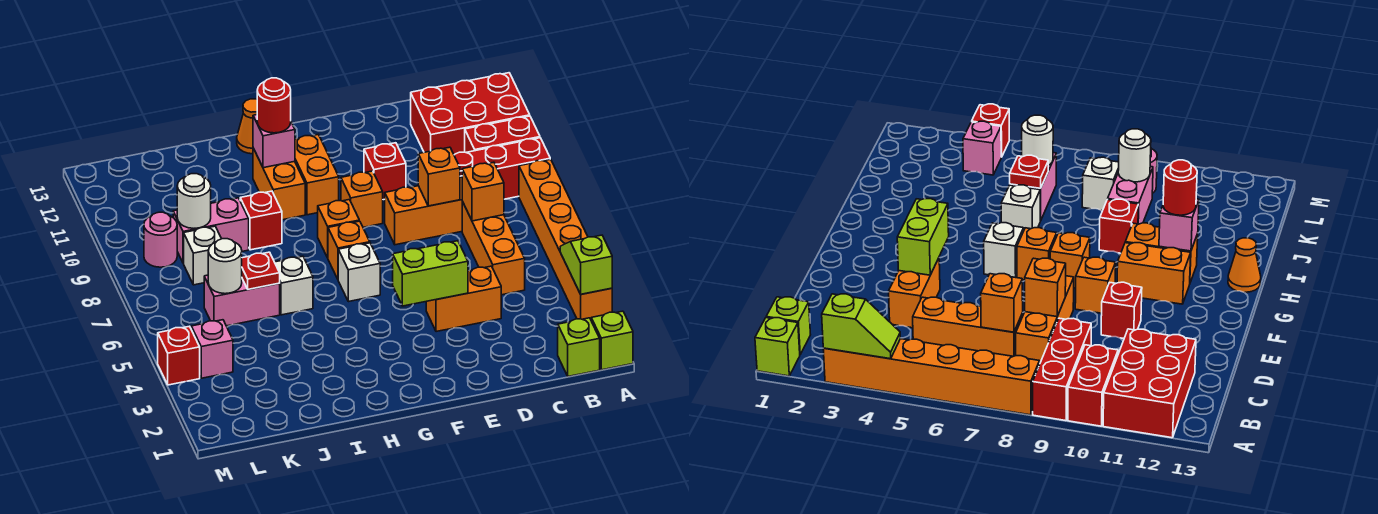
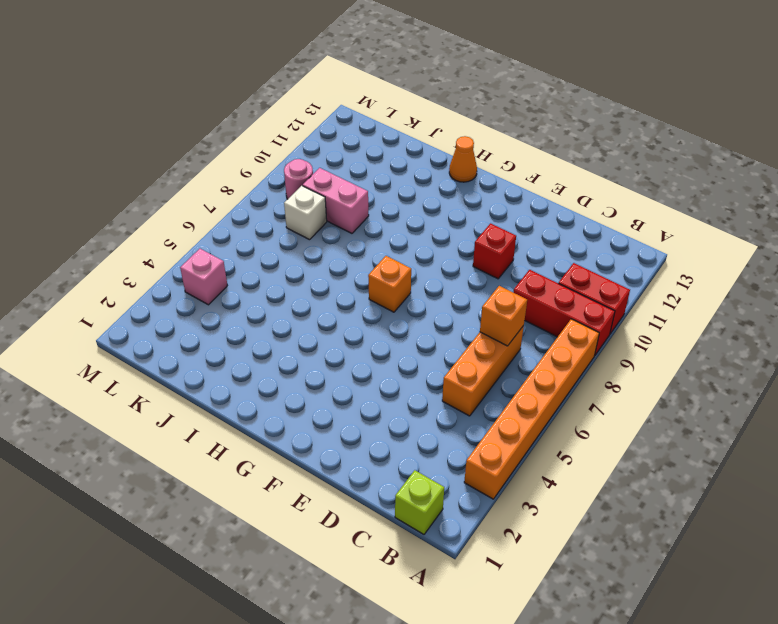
none -> lime brick A1 level 1
none -> red brick A11:C12 level 1
none -> orange brick C8:E8 level 1
none -> orange brick D4:E4 level 1

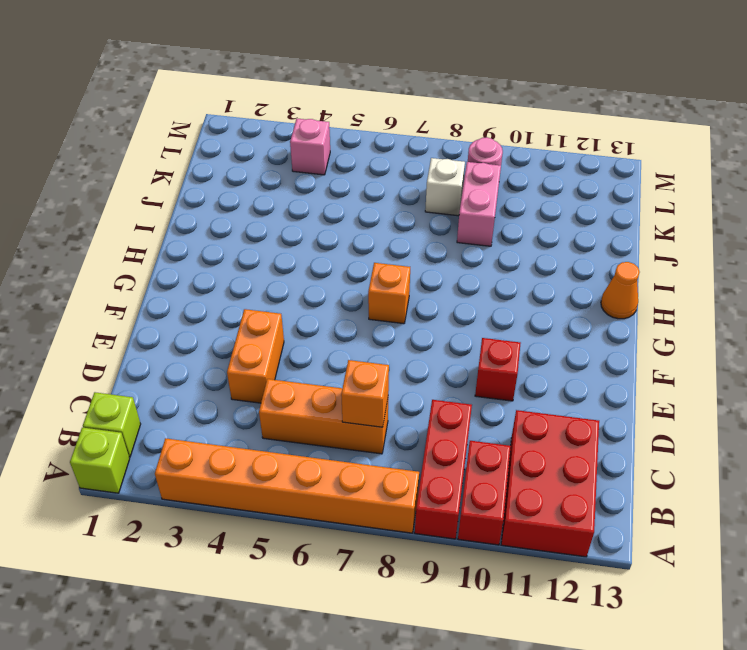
none -> orange brick C8:E8 level 1
none -> orange brick F9 level 1
none -> white brick G6 level 1
none -> orange brick G8 level 1

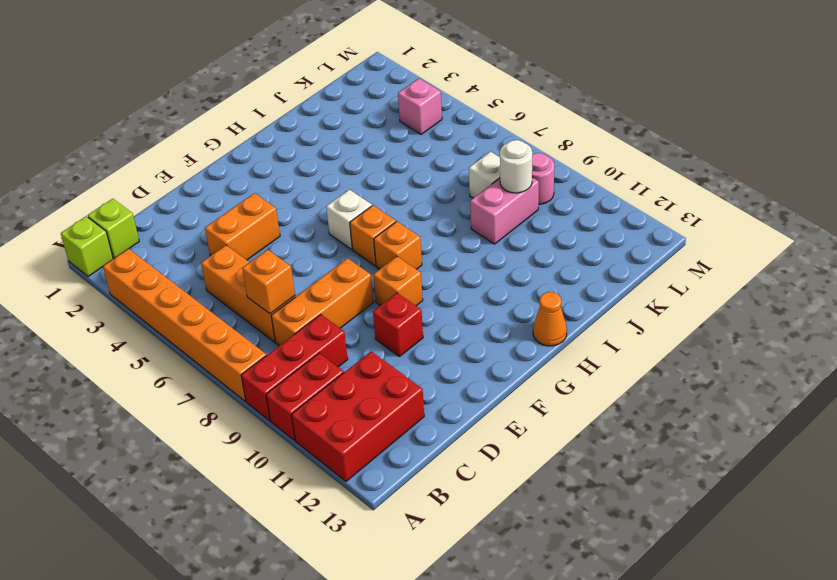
none -> orange brick G10:G11 level 1
none -> orange brick H10:H11 level 1
none -> white brick I6 level 1
none -> red brick I9 level 1

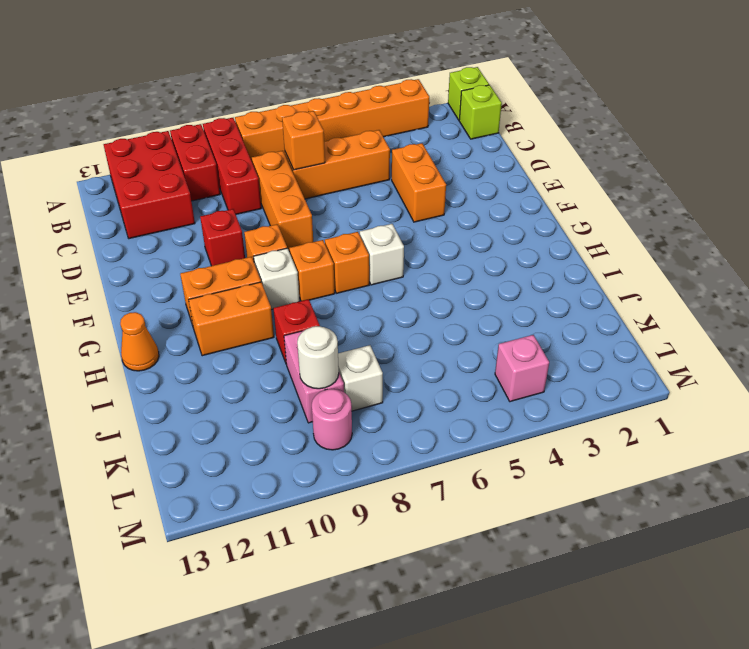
white brick G9 level 1 -> white brick I6 level 1
none -> pink brick J6:K6 level 1
none -> red brick M4 level 1
none -> lime slope A3:A4 level 2 top 3
none -> orange brick D8 level 2

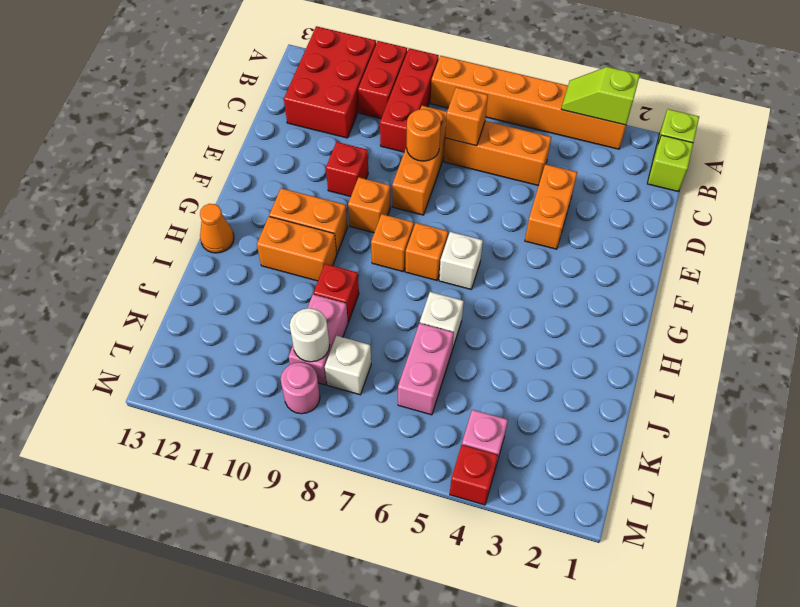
orange round brick D8 level 2 -> orange brick D8 level 2
none -> lime brick E4:F4 level 2
none -> pink brick H11 level 2
none -> red plate J6 level 2
none -> white round brick K6 level 2

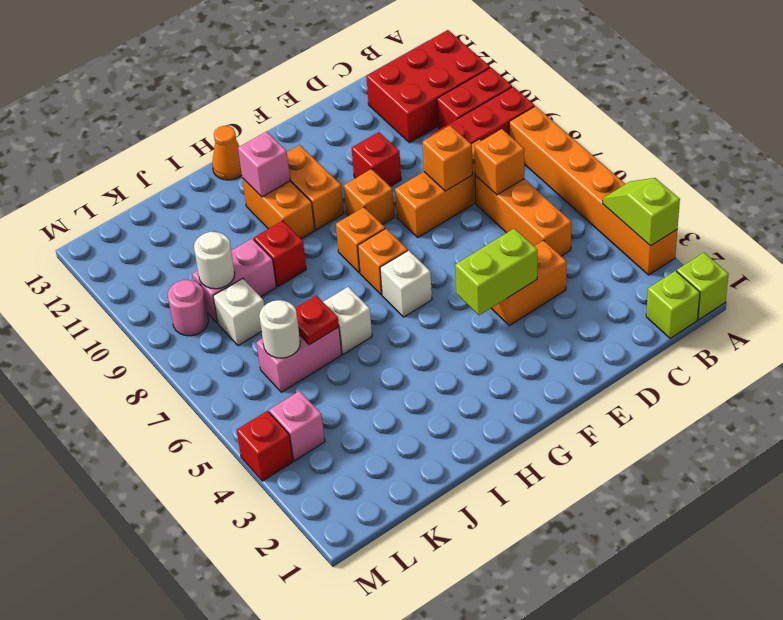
none -> red round brick H11 level 3

